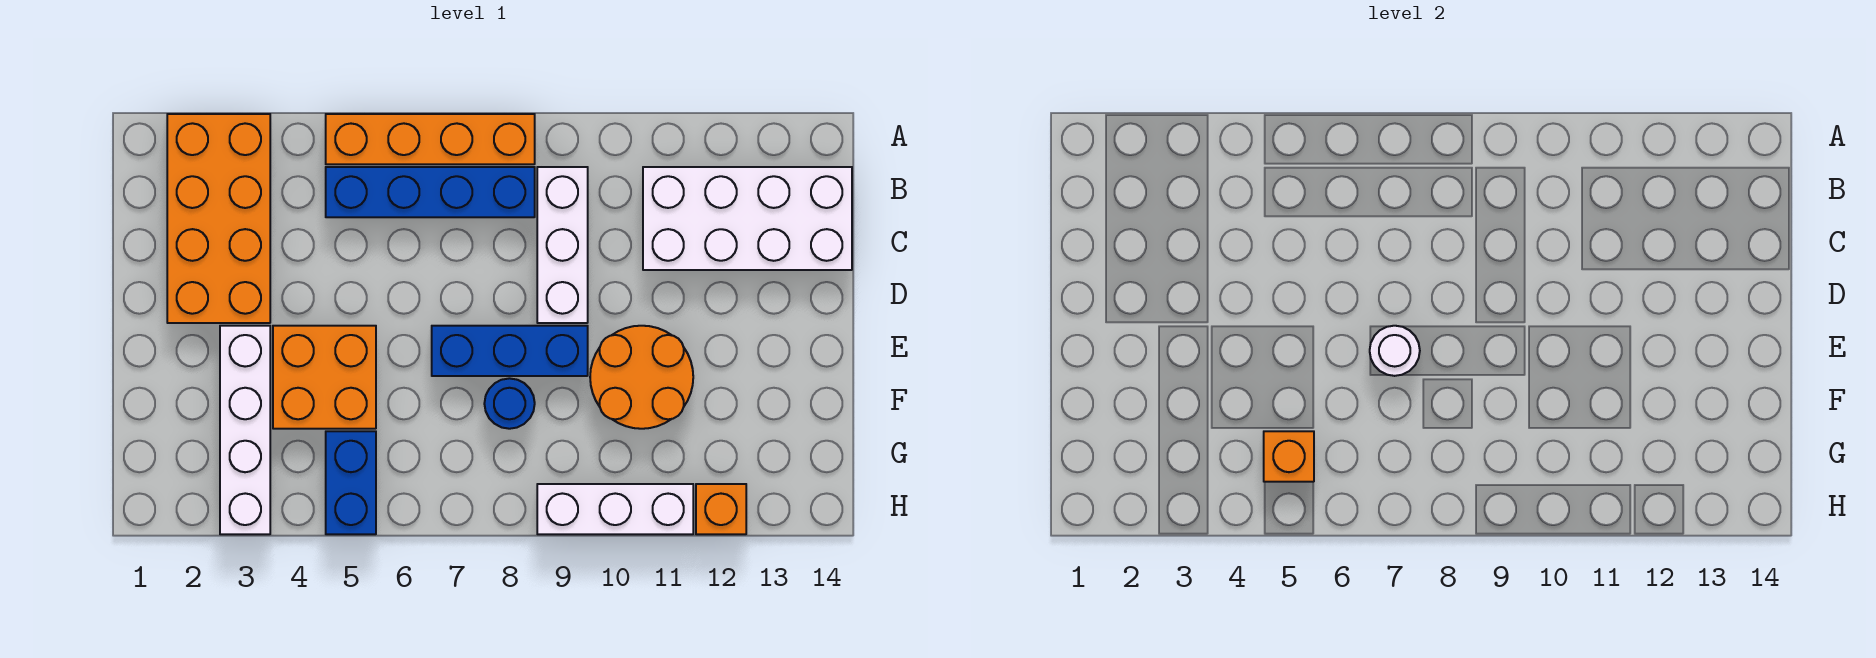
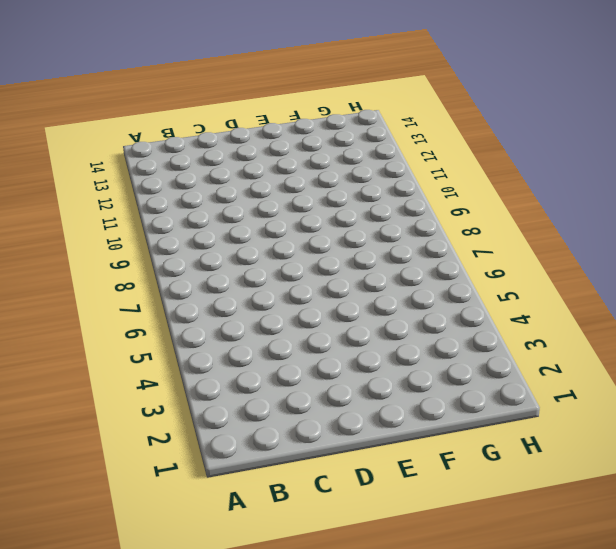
none -> orange brick A2:D3 level 1
none -> orange brick A5:A8 level 1
none -> blue brick B5:B8 level 1

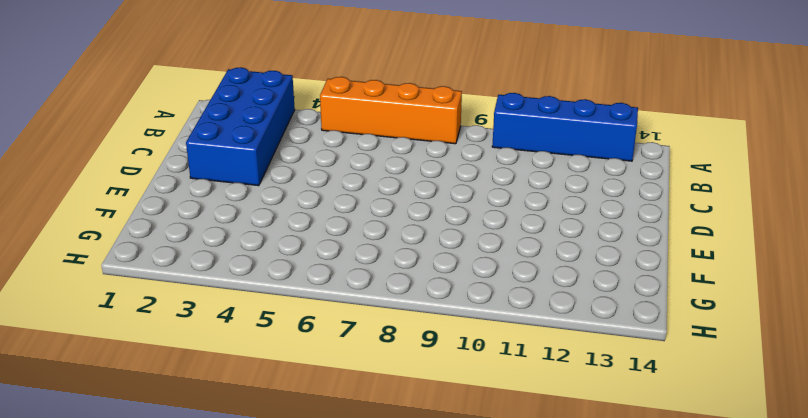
blue brick A2:D3 level 1 -> orange brick A2:D3 level 1
blue brick A10:A13 level 1 -> blue brick B5:B8 level 1
none -> white brick B9:D9 level 1
none -> white brick B11:C14 level 1
none -> white brick E3:H3 level 1

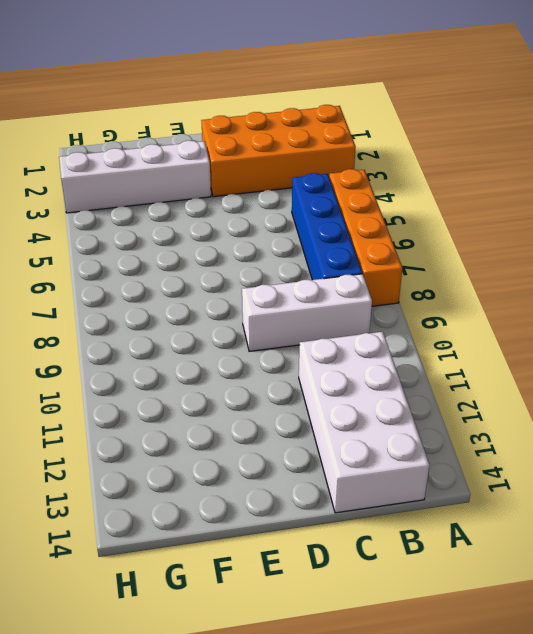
none -> orange brick E4:F5 level 1
none -> blue brick E7:E9 level 1
none -> orange round brick E10:F11 level 1

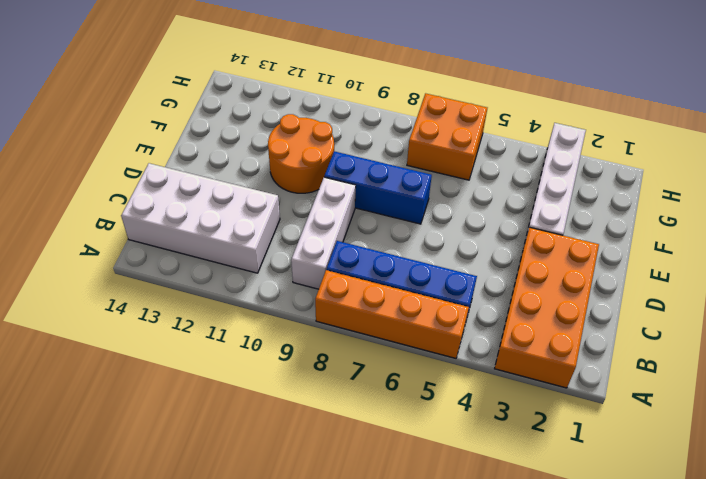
orange brick G6:H7 level 1 -> orange brick E4:F5 level 1
none -> blue round brick F8 level 1
none -> blue brick G5:H5 level 1
none -> white brick H9:H11 level 1

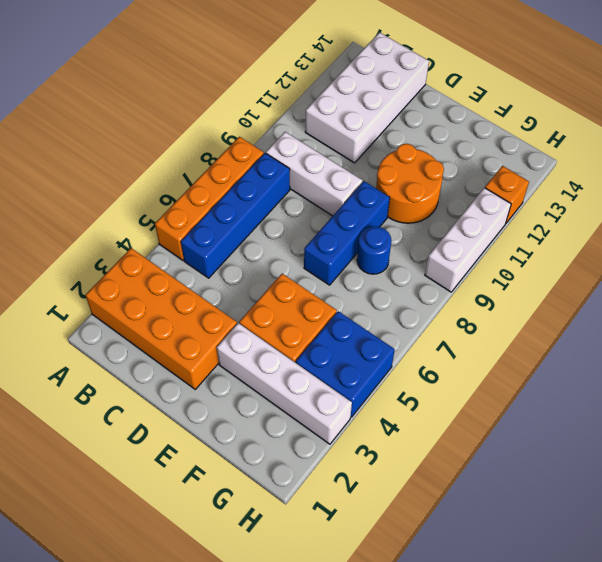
blue brick G4:H5 level 1 -> blue brick G5:H5 level 1
none -> white round brick E7 level 2
none -> orange brick G5 level 2

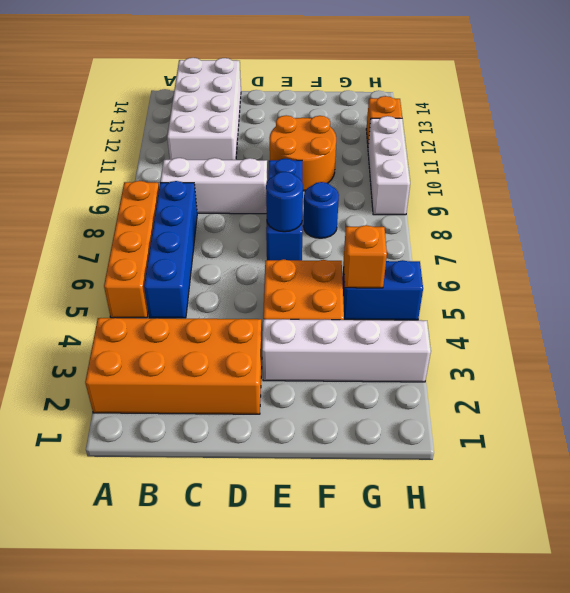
blue round brick E7 level 2 -> white round brick E7 level 2

